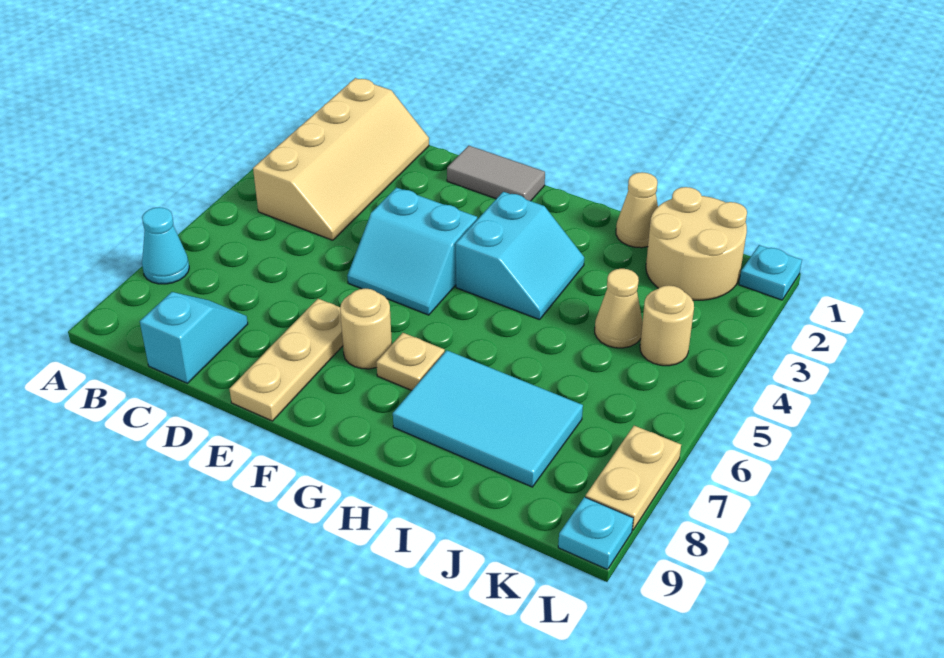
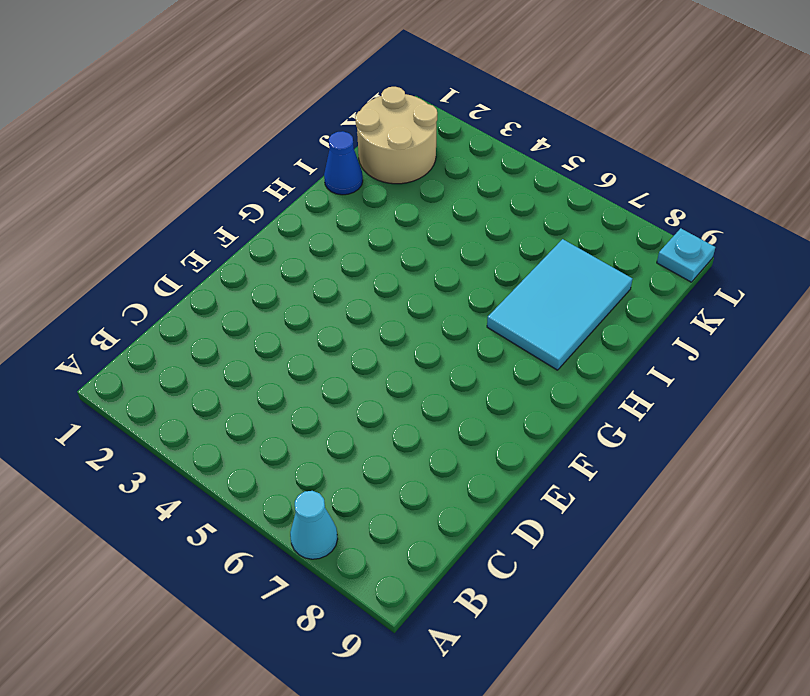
blue cone I1 level 1 -> tan cone I1 level 1
none -> tan slope B1:C4 level 1 top B
none -> cyan slope C8:C9 level 1 top 9
none -> grey tile E1:F1 level 1

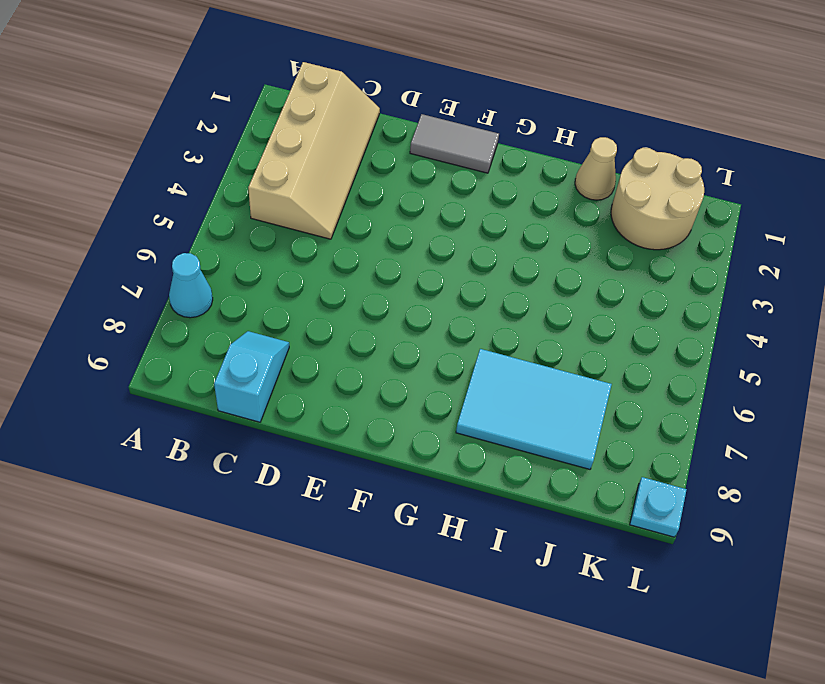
none -> cyan slope E4:F5 level 1 top 4
none -> tan plate E7:E9 level 1
none -> tan round brick F7 level 1

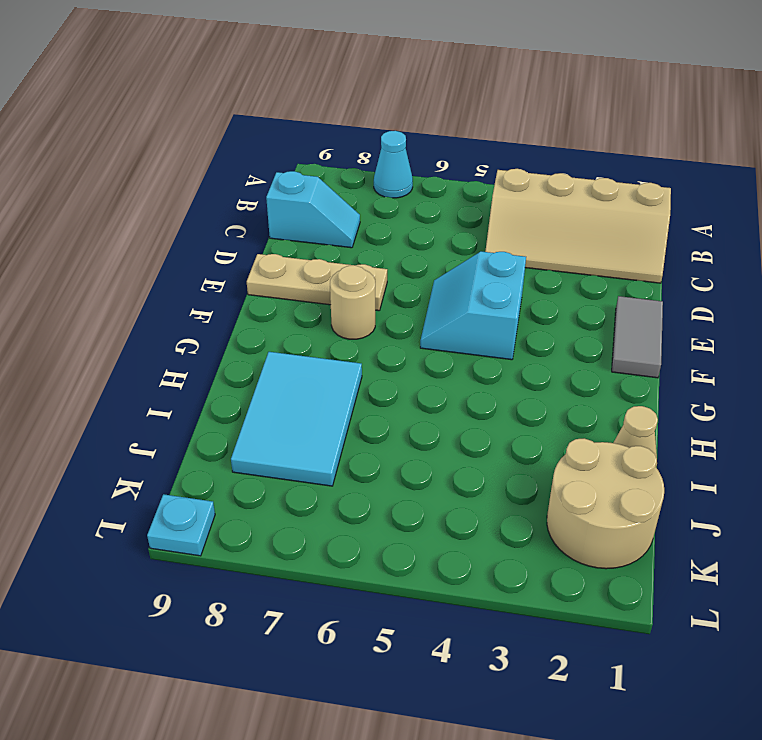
none -> cyan slope G3:H4 level 1 top G
none -> tan plate G7 level 1
none -> tan cone J4 level 1

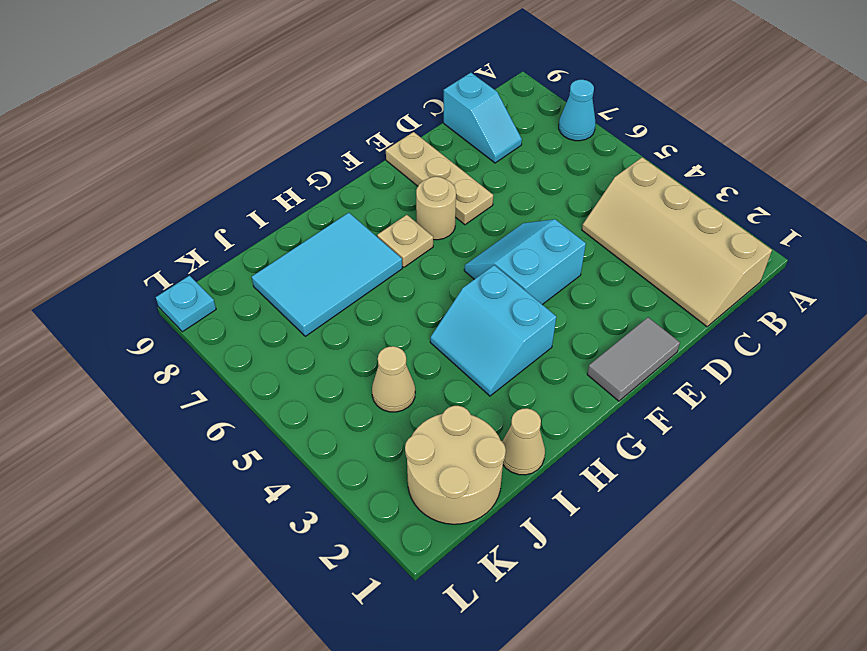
none -> tan round brick K4 level 1
none -> cyan plate L1 level 1
none -> tan plate L7:L8 level 1

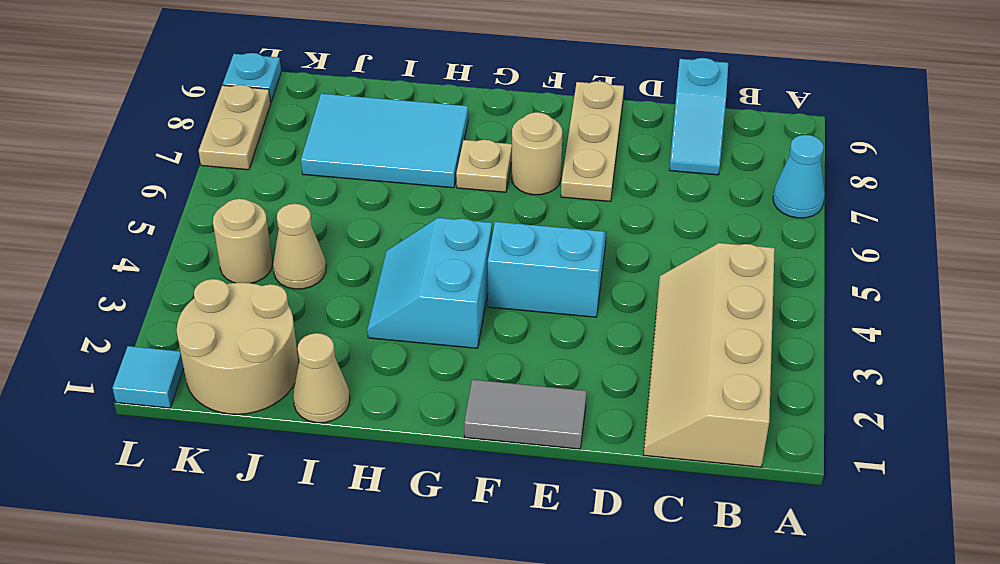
cyan tile L1 level 1 -> cyan plate L1 level 1

